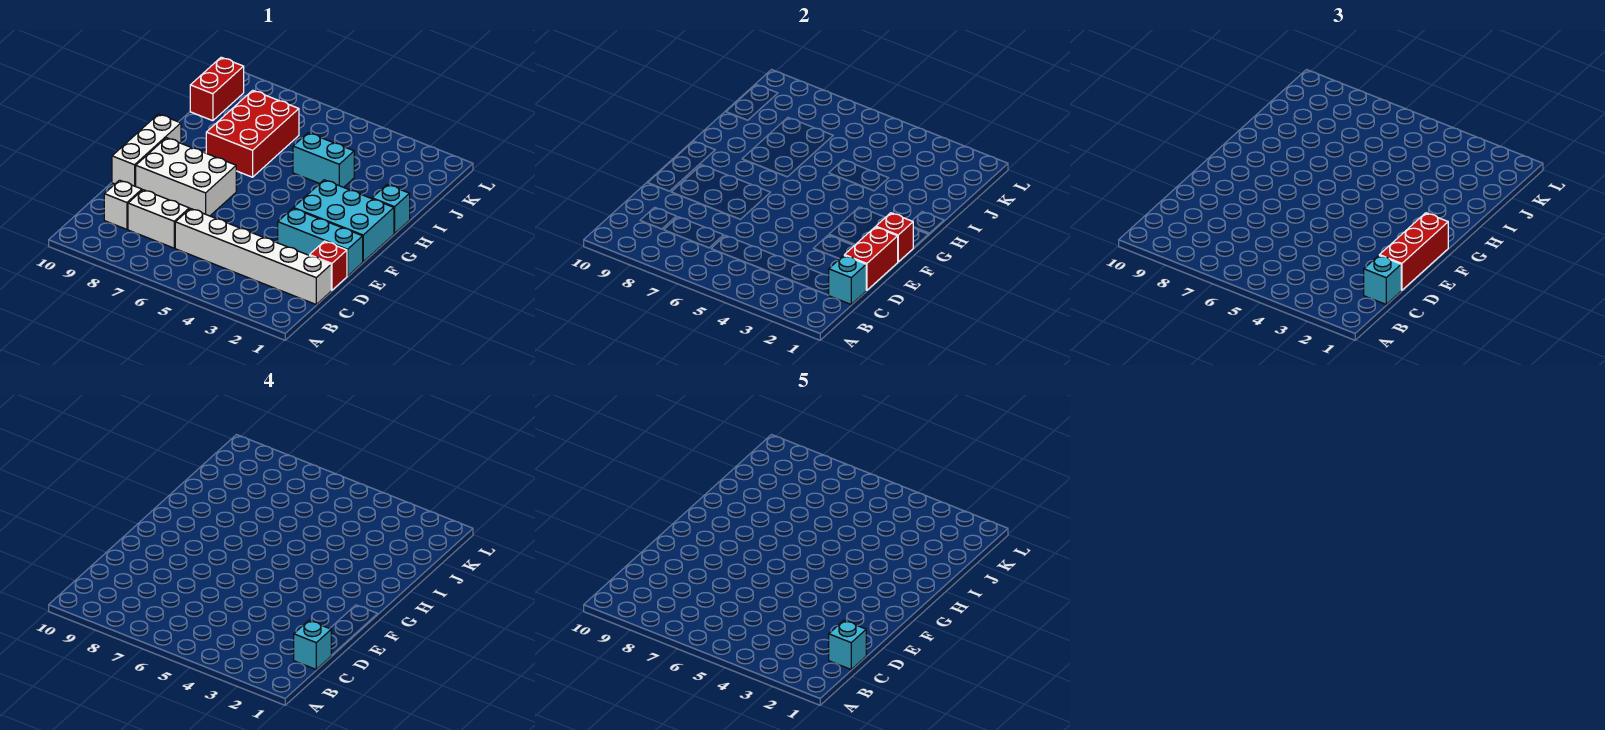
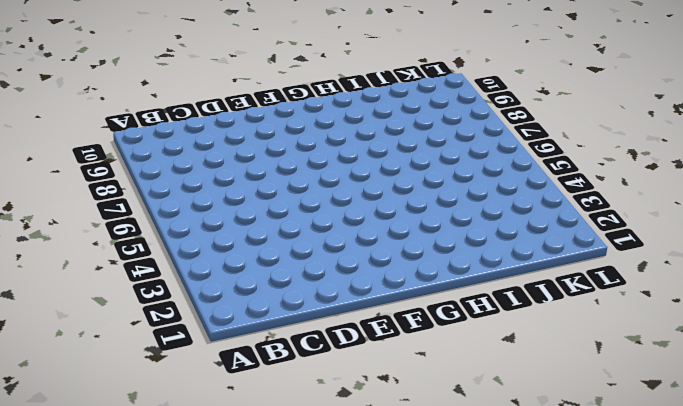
none -> white brick C1:C6 level 1
none -> white brick C7:C8 level 1
none -> white brick C9 level 1

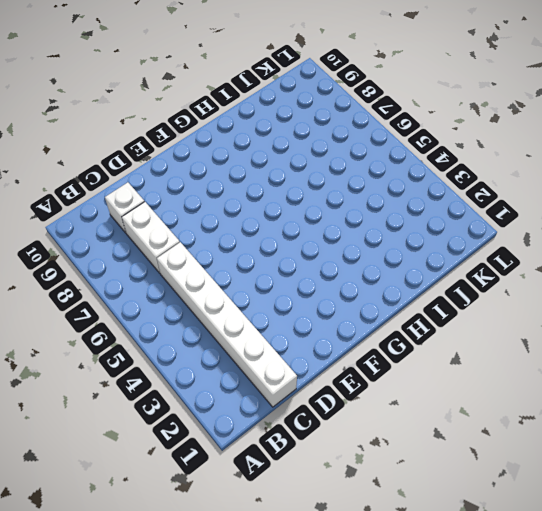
none -> red brick D1 level 1
none -> cyan brick E1:E3 level 1
none -> white brick E7:F9 level 1

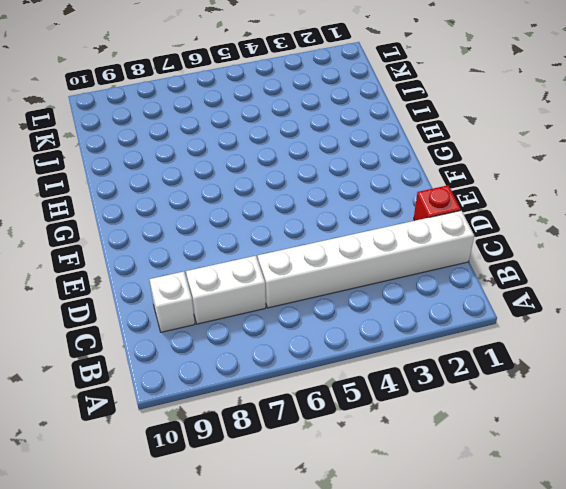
none -> cyan brick E1:E3 level 1
none -> white brick E7:F9 level 1
none -> white brick E10:G10 level 1

